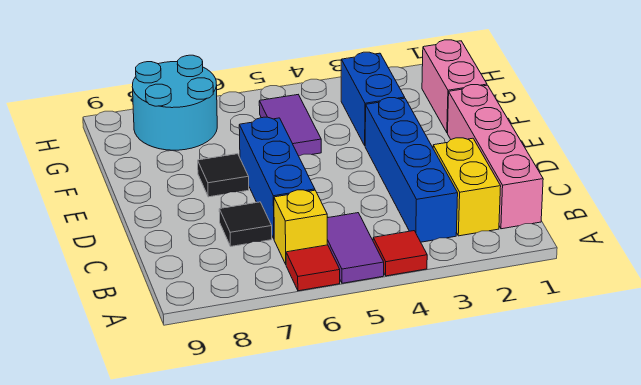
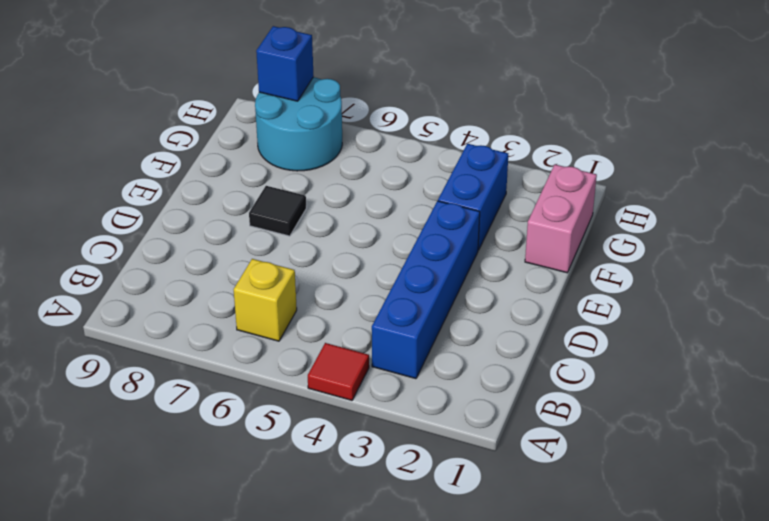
blue brick H8 level 2 -> none
none -> purple tile A5:B5 level 1
none -> red tile A6 level 1
none -> pink brick B1:E1 level 1

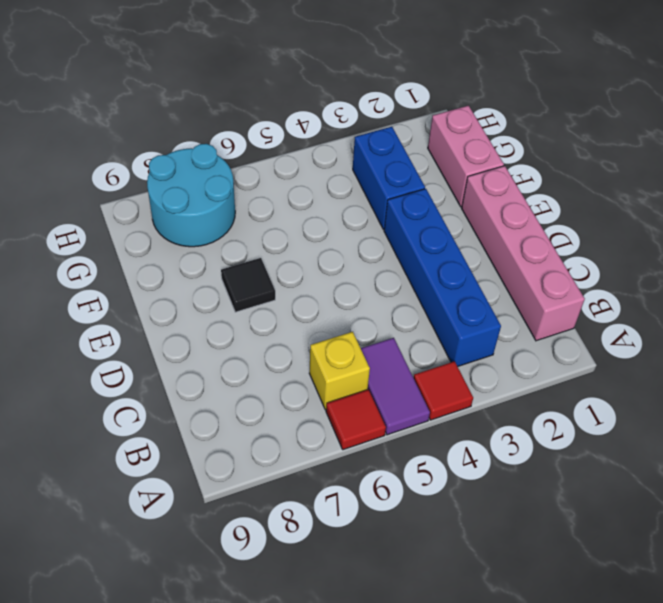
none -> yellow brick B2:C2 level 1
none -> blue brick C6:E6 level 1
none -> black tile C7 level 1

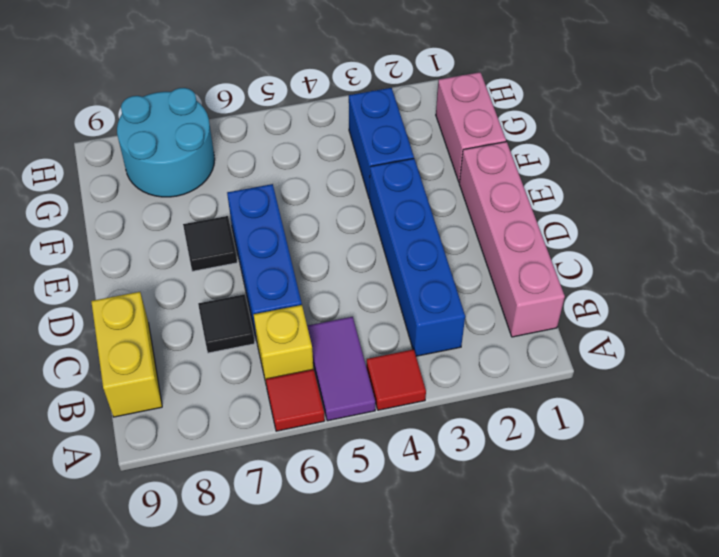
yellow brick B9:C9 level 1 -> yellow brick B2:C2 level 1
none -> purple tile F5:G5 level 1

